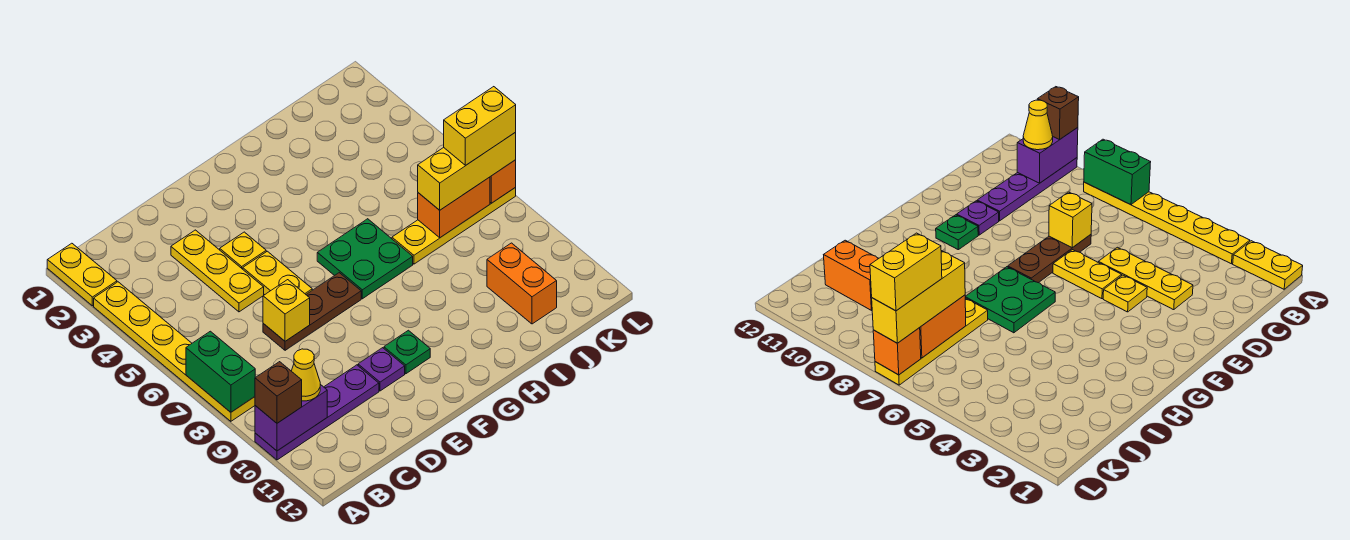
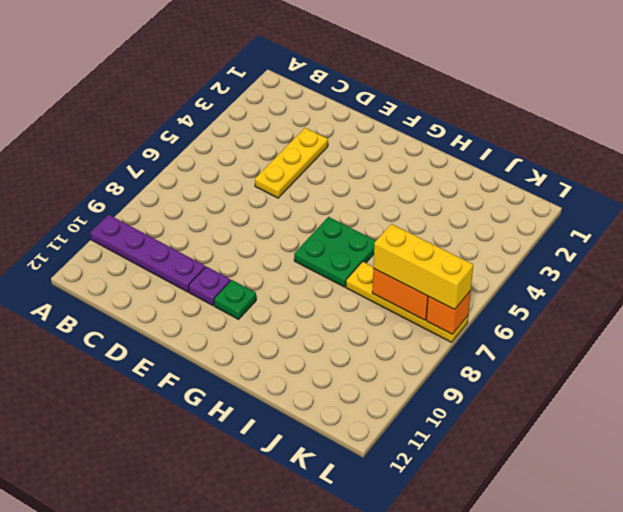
none -> yellow plate A1:A2 level 1
none -> yellow plate A3:A8 level 1
none -> brown plate D7:F7 level 1

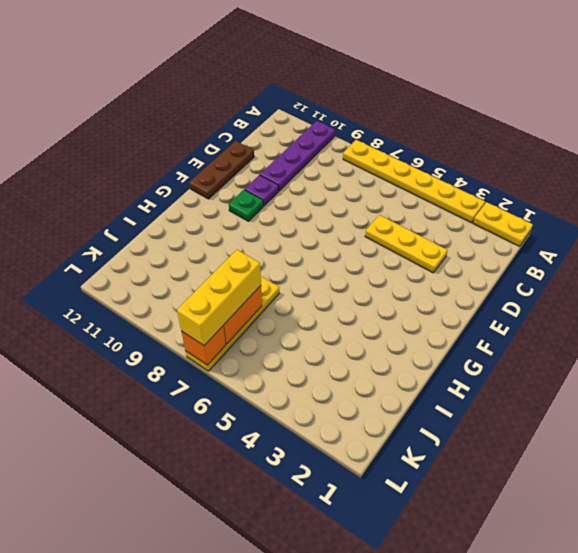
brown plate D12:F12 level 1 -> brown plate D7:F7 level 1
none -> yellow plate E4 level 1
none -> yellow plate E5:E6 level 1
none -> green plate G6:H7 level 1

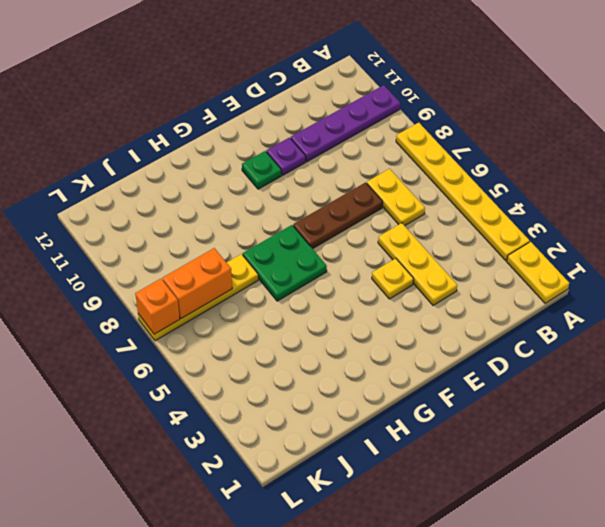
yellow plate C6:C7 level 1 -> yellow plate E5:E6 level 1
none -> orange brick J10:J11 level 1
none -> green brick A7:A8 level 2
none -> purple brick A10:B10 level 2

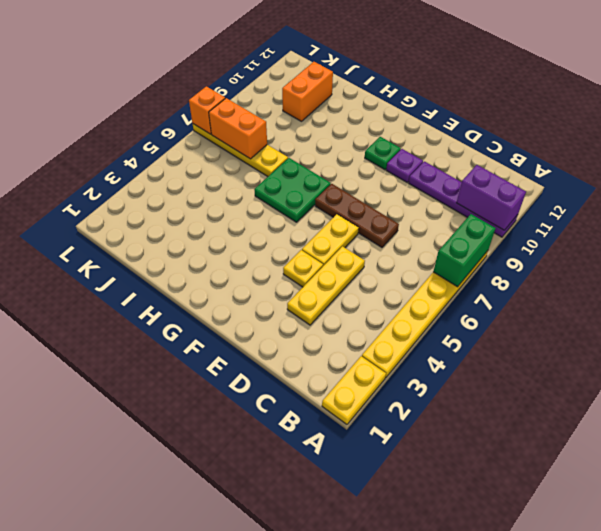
none -> yellow brick D7 level 2
none -> brown brick A10 level 3
none -> yellow cone B10 level 3

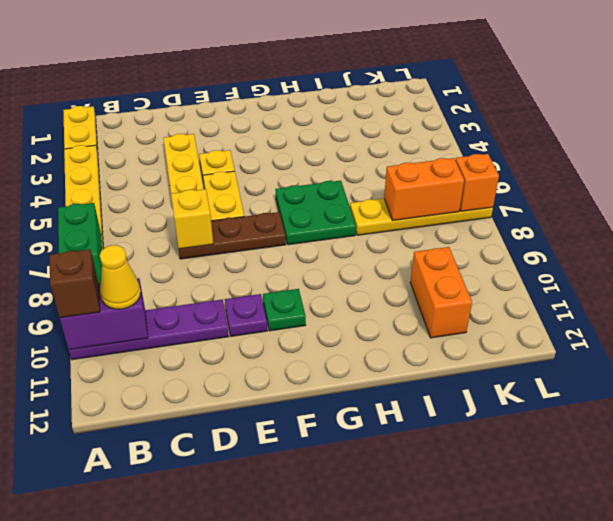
none -> yellow brick J7:L7 level 3
none -> yellow brick K7:L7 level 4

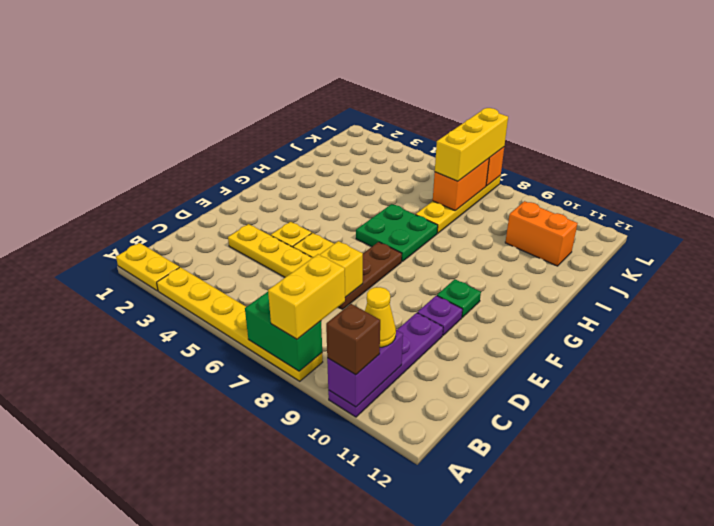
yellow brick A8:B8 level 3 -> yellow brick K7:L7 level 4

